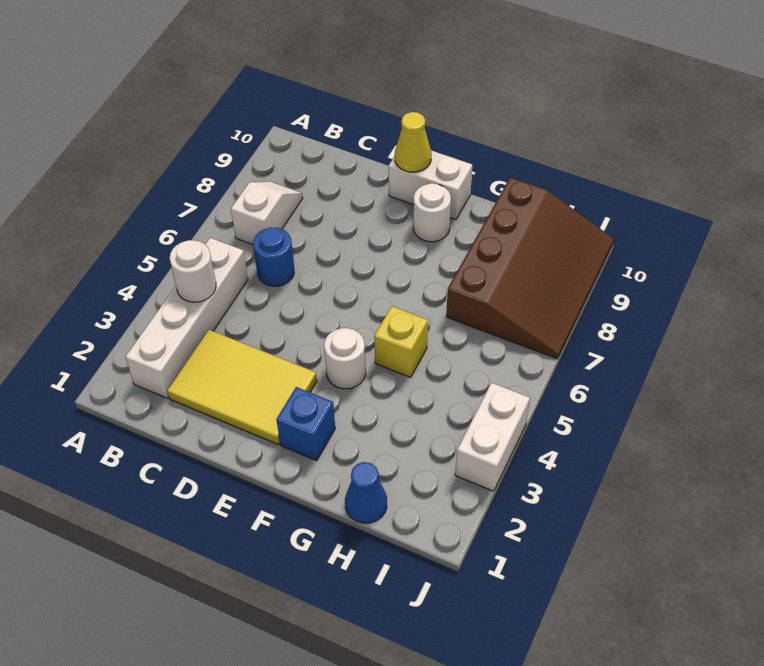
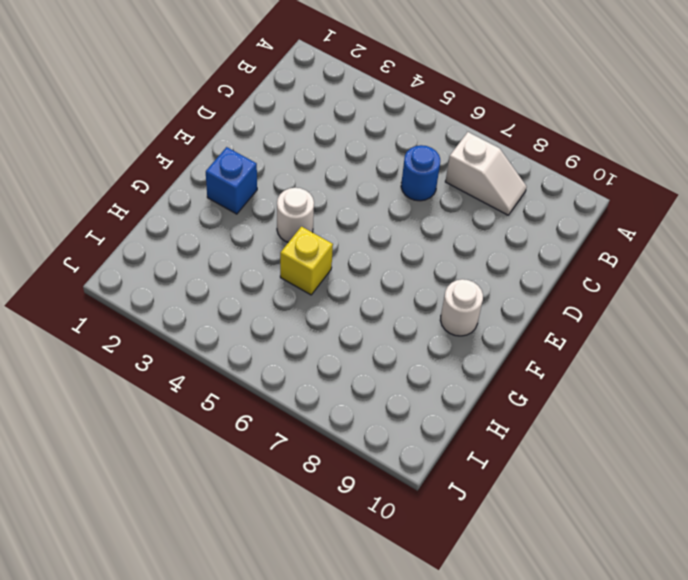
none -> white brick B2:B5 level 1
none -> yellow tile C2:E3 level 1
none -> white brick E10:F10 level 1

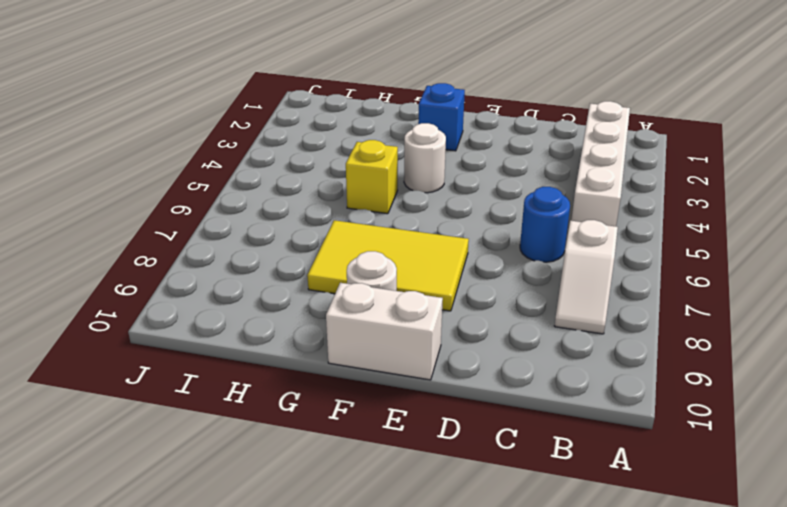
yellow tile E7:G8 level 1 -> yellow tile C2:E3 level 1
none -> blue cone H1 level 1
none -> brown slope H7:J10 level 1 top H
none -> white brick J3:J4 level 1

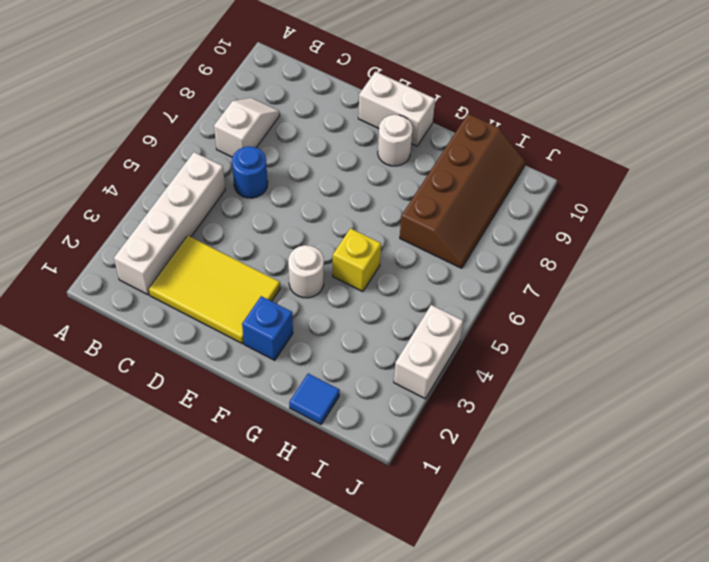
blue tile H1 level 1 -> blue cone H1 level 1
brown slope H7:I10 level 1 top H -> brown slope H7:J10 level 1 top H
none -> white round brick B4 level 2
none -> yellow cone E10 level 2

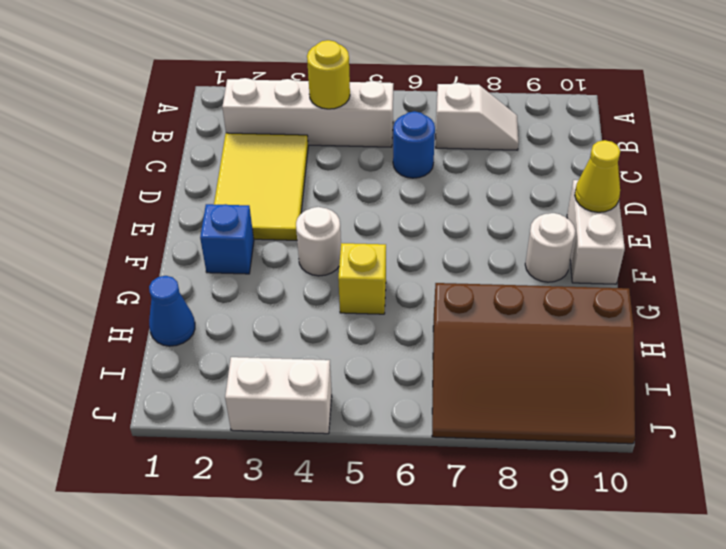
yellow round brick B4 level 2 -> white round brick B4 level 2

